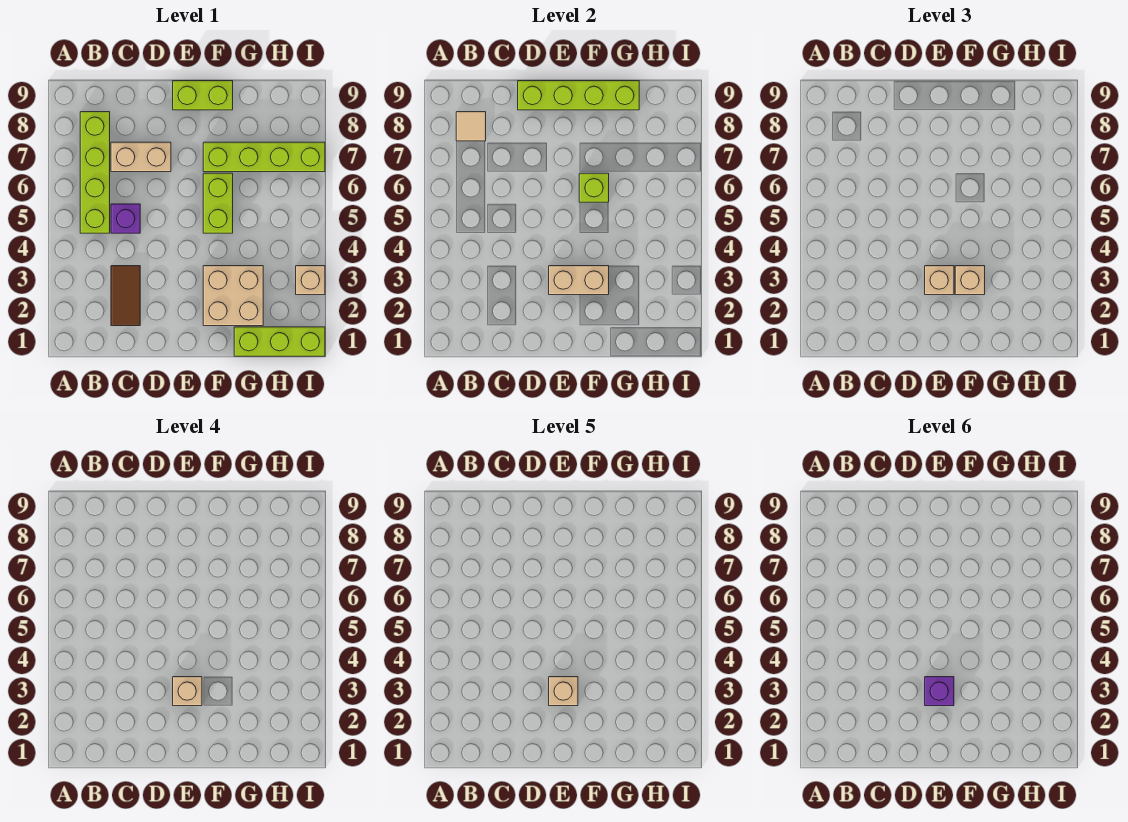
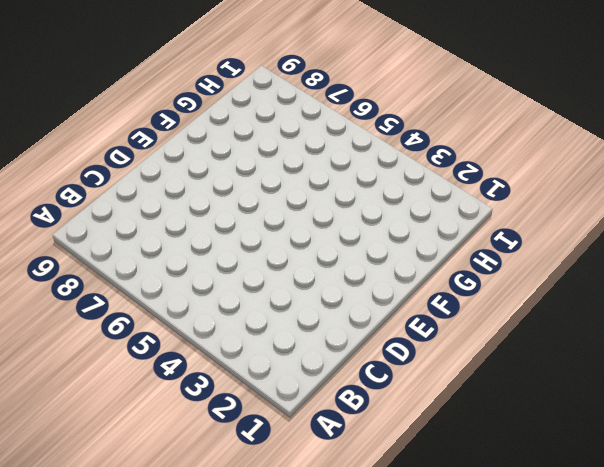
none -> lime brick B5:B8 level 1
none -> brown tile C2:C3 level 1
none -> purple brick C5 level 1

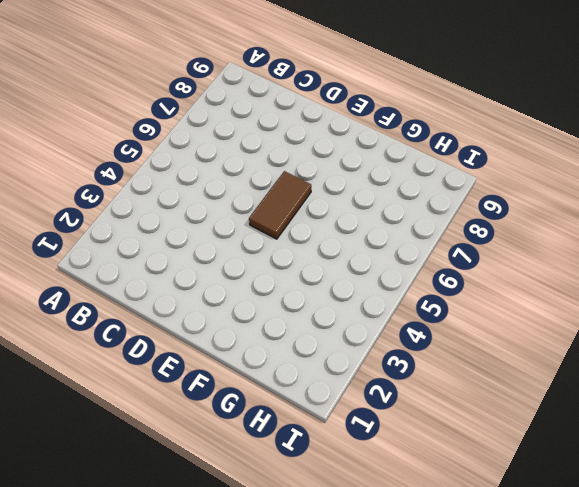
brown tile E5:E6 level 1 -> brown tile C2:C3 level 1
none -> lime brick B5:B8 level 1
none -> purple brick C5 level 1
none -> tan brick C7:D7 level 1

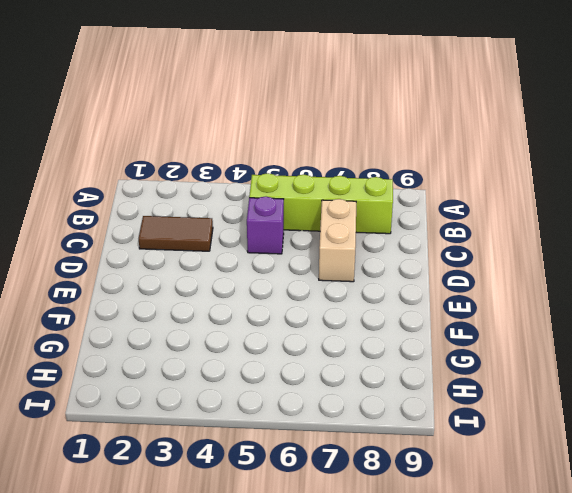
none -> lime brick E9:F9 level 1
none -> tan brick F2:G3 level 1
none -> lime brick F5:F6 level 1

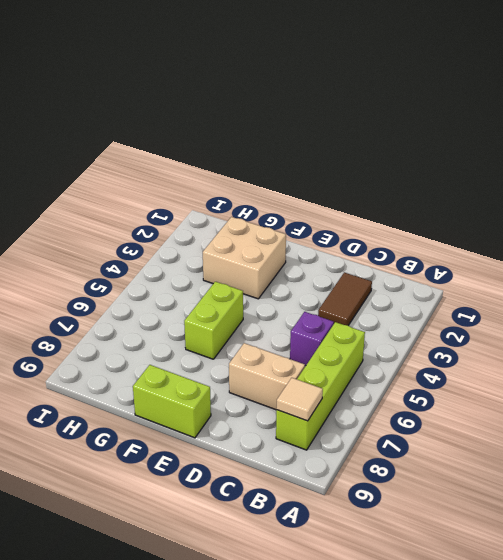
none -> lime brick F7:I7 level 1
none -> lime brick G1:I1 level 1
none -> tan brick I3 level 1

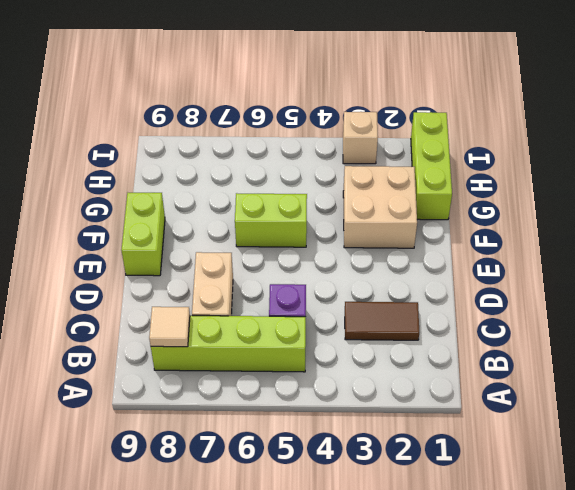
none -> lime brick F7:I7 level 1
none -> lime brick D9:G9 level 2
none -> tan brick E3:F3 level 2

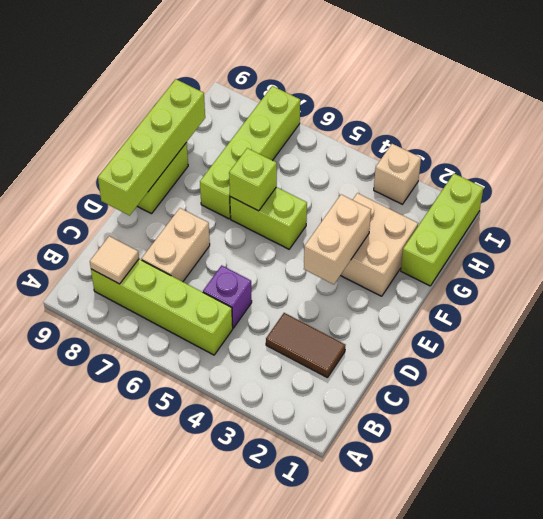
none -> tan brick E3 level 3
none -> tan brick F3 level 3
none -> tan brick E3 level 4

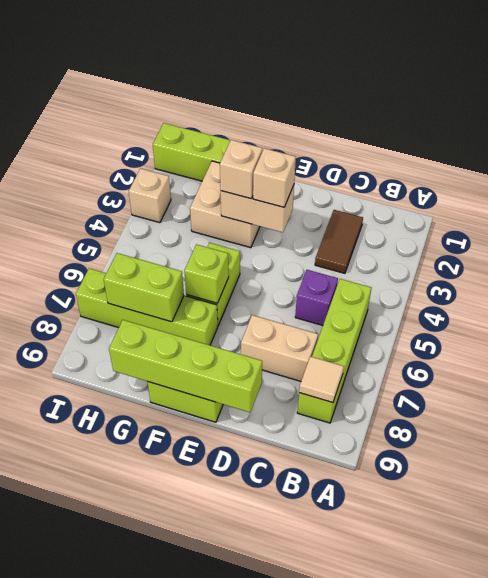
lime brick G7:H7 level 2 -> none
none -> tan brick E3 level 4
none -> tan brick E3 level 5
none -> purple brick E3 level 6

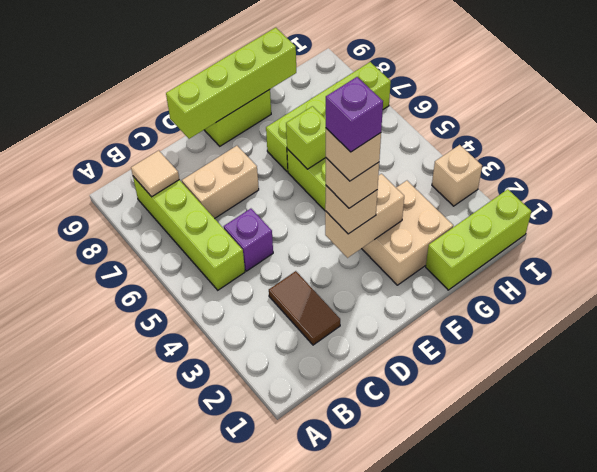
none -> tan brick F3 level 3

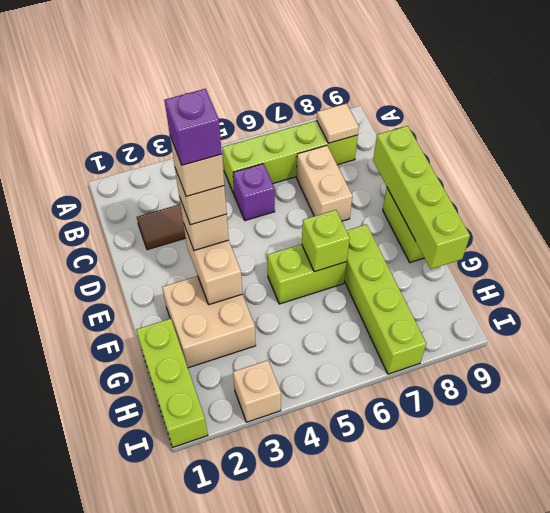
none -> tan brick F3 level 3

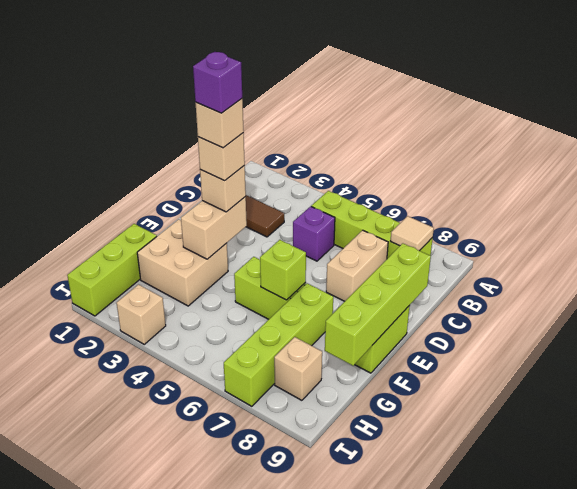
tan brick H8 level 1 -> tan brick F3 level 3

